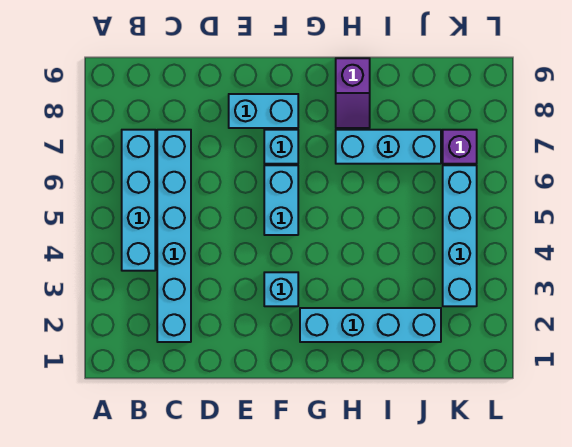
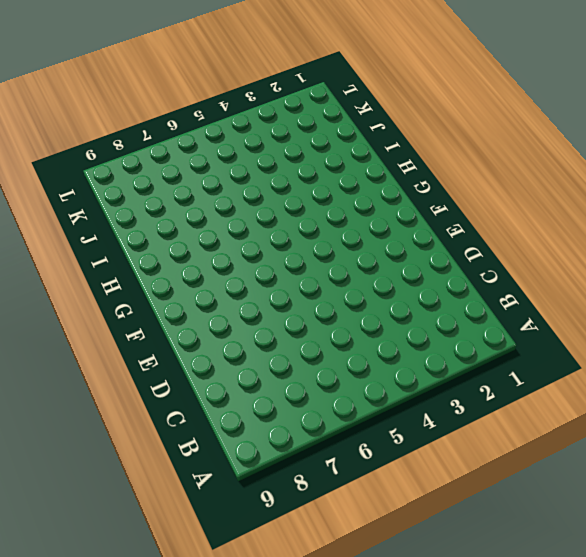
none -> cyan brick B4:B7 level 1
none -> cyan brick C2:C7 level 1

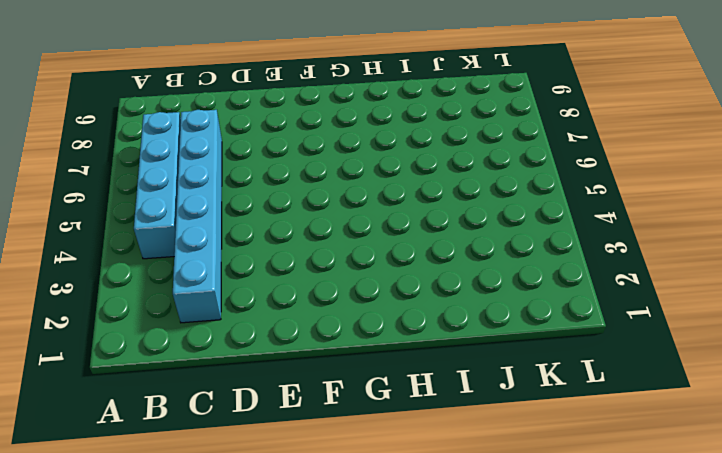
none -> cyan brick E8:F8 level 1
none -> cyan brick F3 level 1

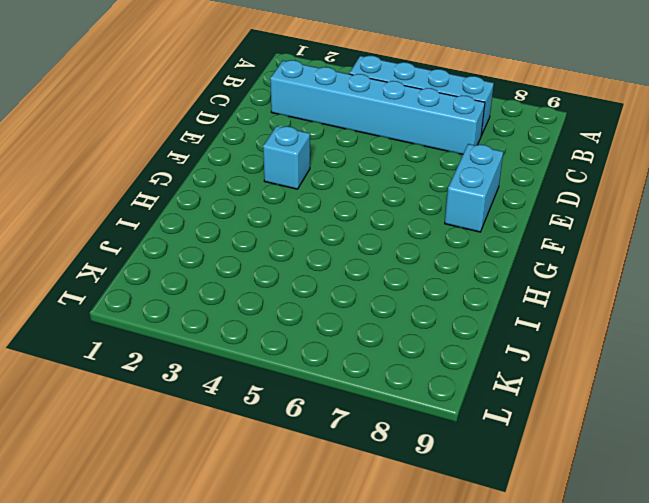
none -> cyan brick F5:F6 level 1
none -> cyan brick F7 level 1

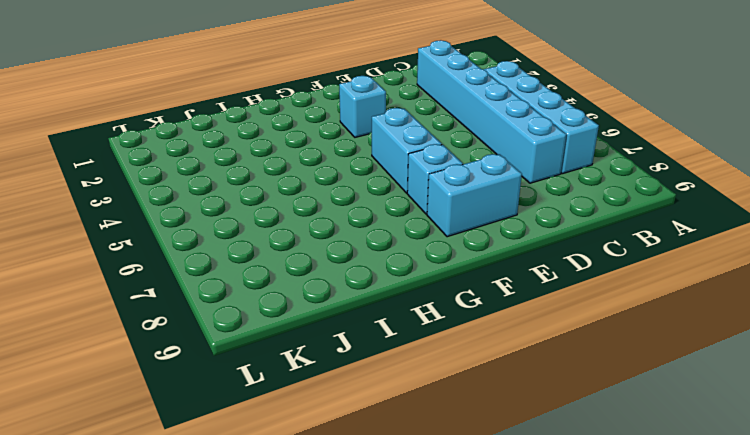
none -> cyan brick G2:J2 level 1
none -> cyan brick H7:J7 level 1

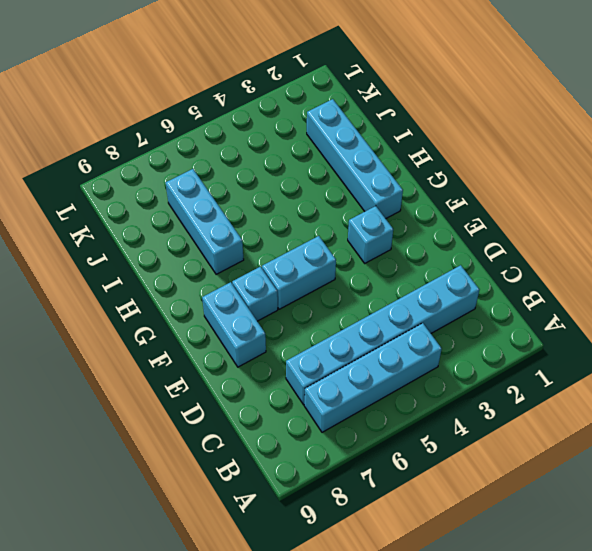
none -> purple slope H8:H9 level 1 top 9
none -> cyan brick K3:K6 level 1

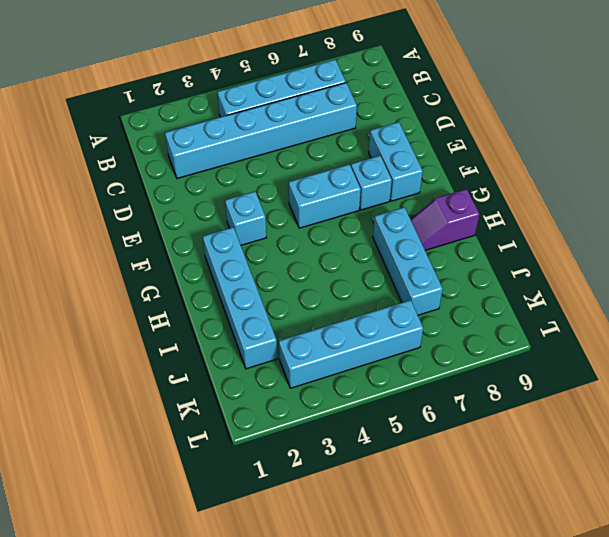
none -> purple brick K7 level 1

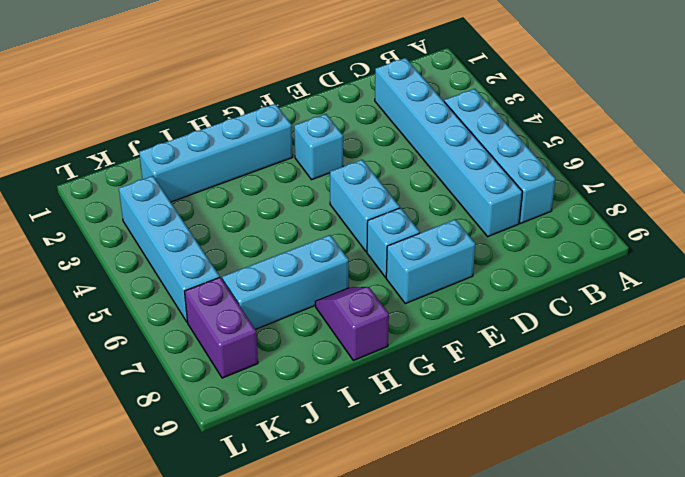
purple brick K7:K8 level 1 -> purple brick K7 level 1

